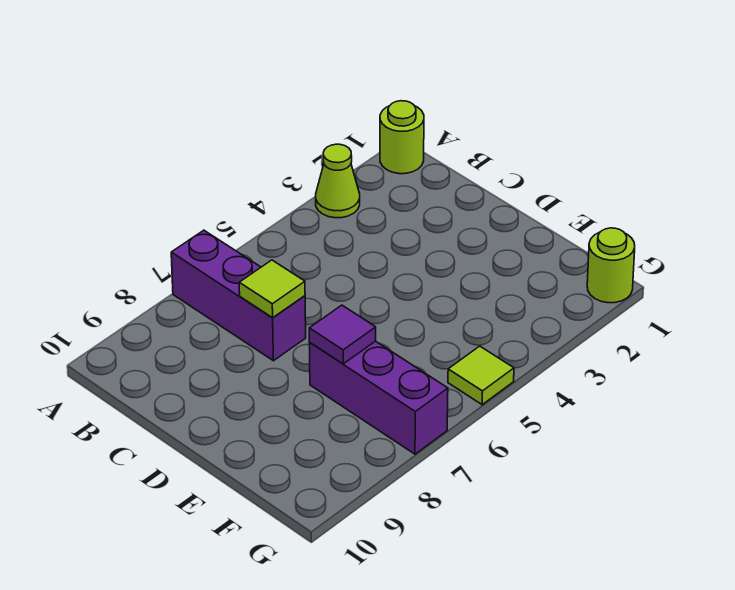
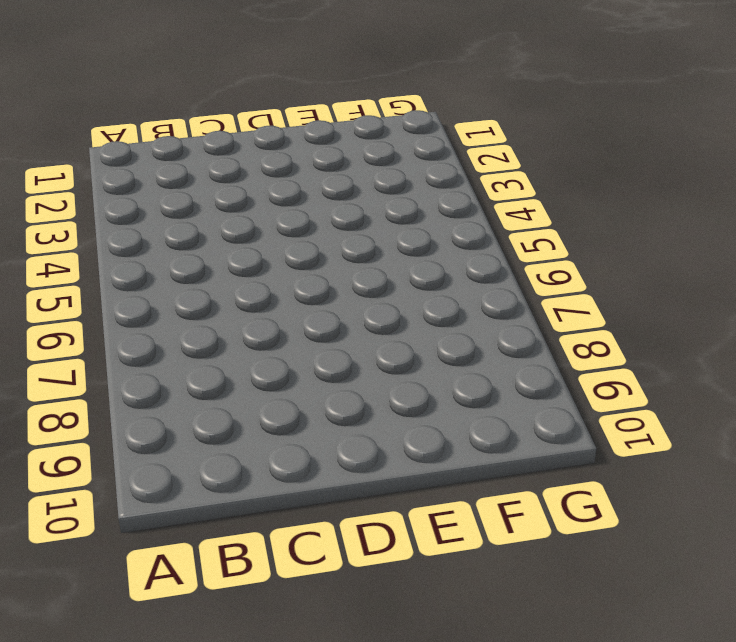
none -> lime round brick A1 level 1
none -> lime cone A3 level 1

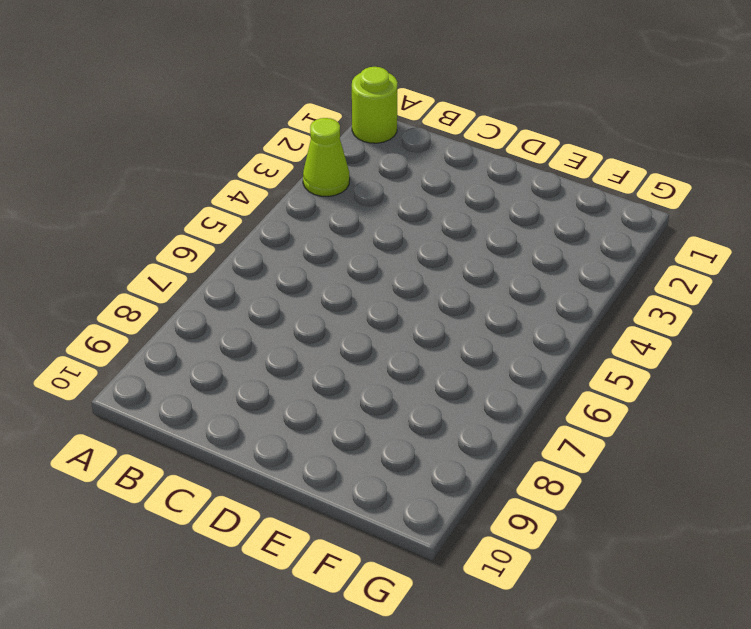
none -> purple brick A7:C7 level 1
none -> purple brick E7:G7 level 1

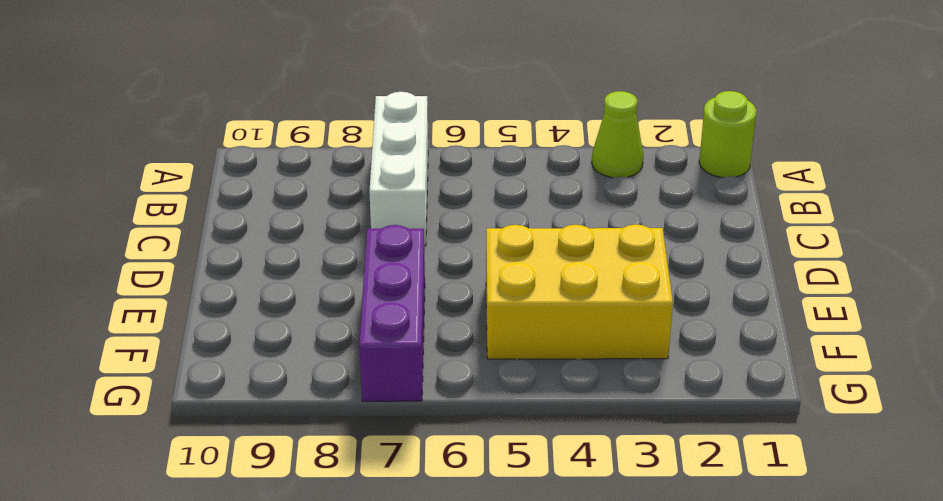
white brick A7:C7 level 1 -> purple brick A7:C7 level 1
yellow brick E3:F5 level 1 -> none
none -> lime round brick G1 level 1
none -> lime tile G5 level 1

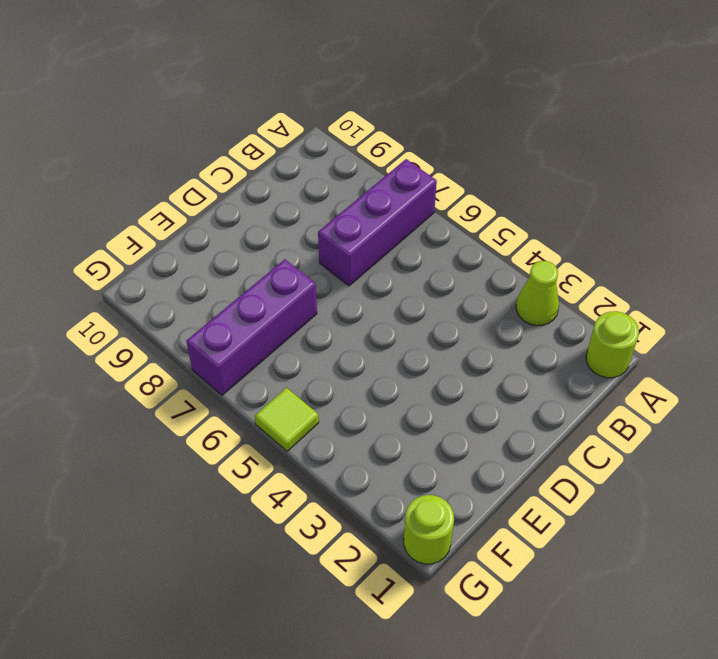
none -> lime tile C7 level 2
none -> purple tile E7 level 2

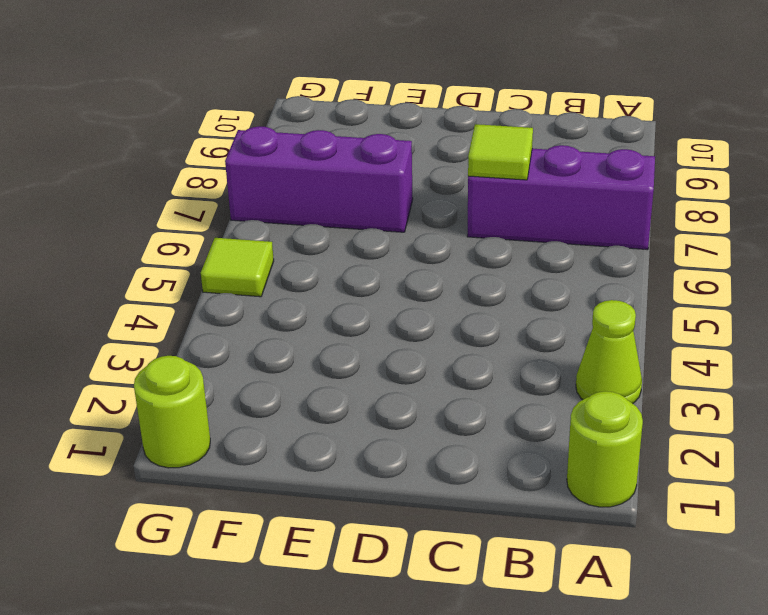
none -> purple tile E7 level 2

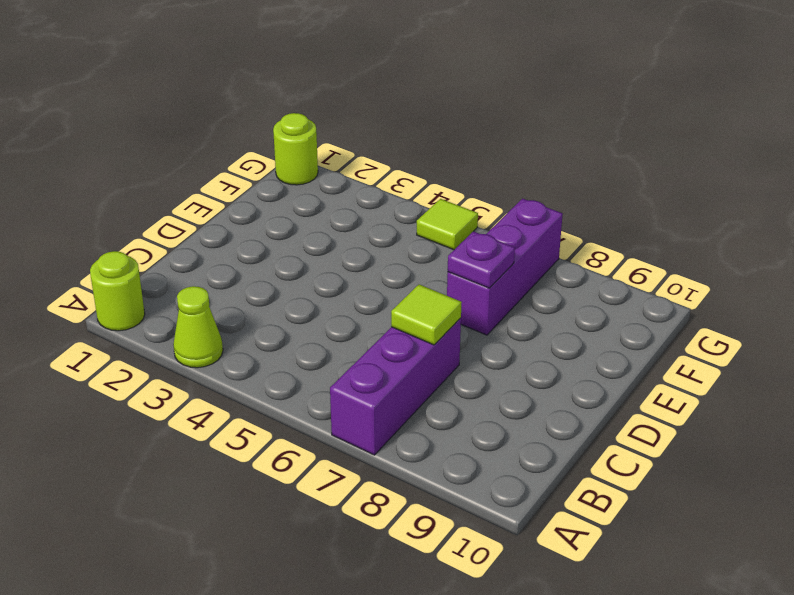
purple plate E7 level 2 -> purple tile E7 level 2

